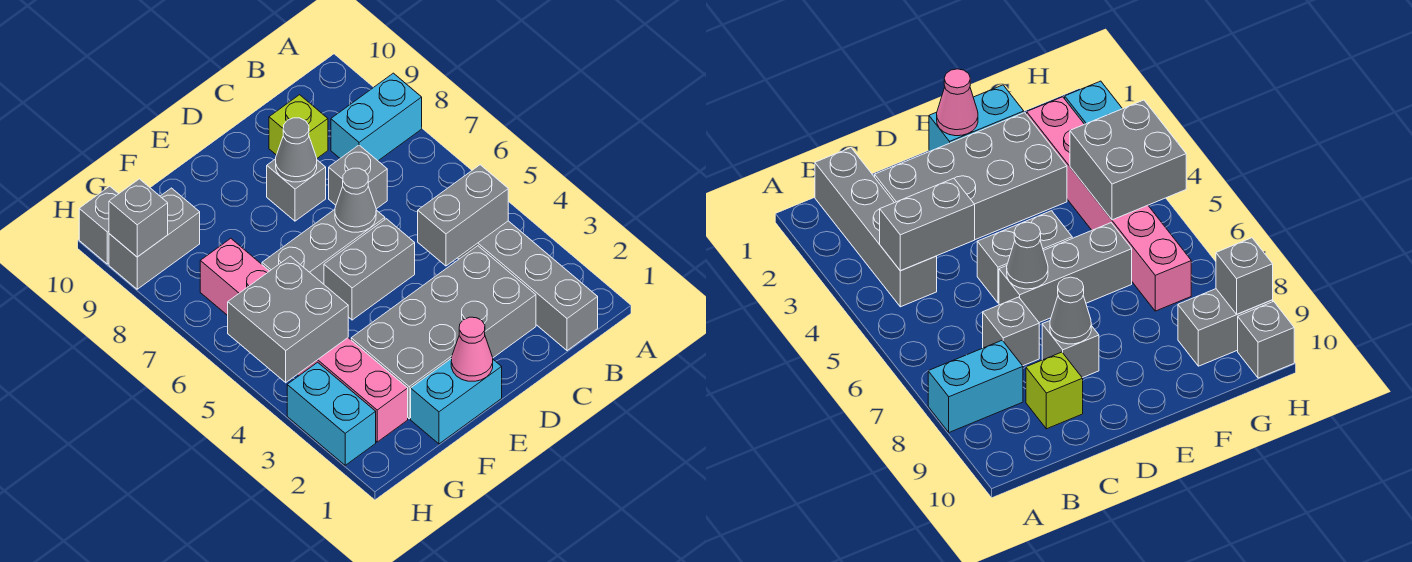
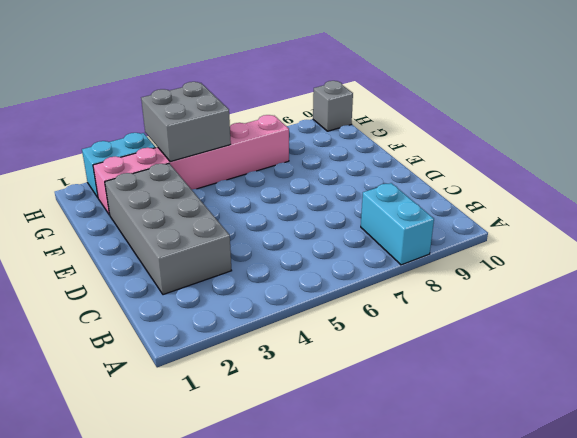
none -> grey brick B1:B4 level 1
none -> grey brick C7 level 1
none -> lime brick C9 level 1

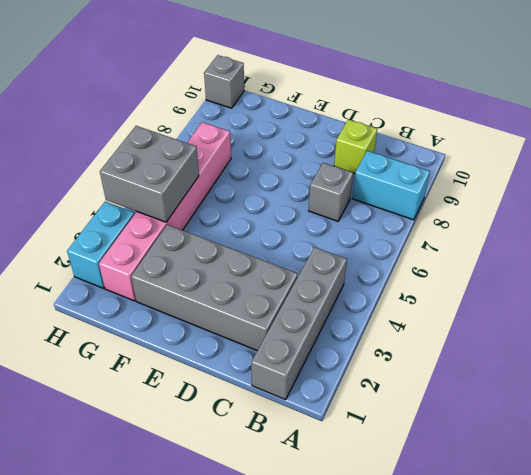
none -> grey brick D5:E5 level 1
none -> grey brick D6:F6 level 1
none -> grey brick D8 level 1

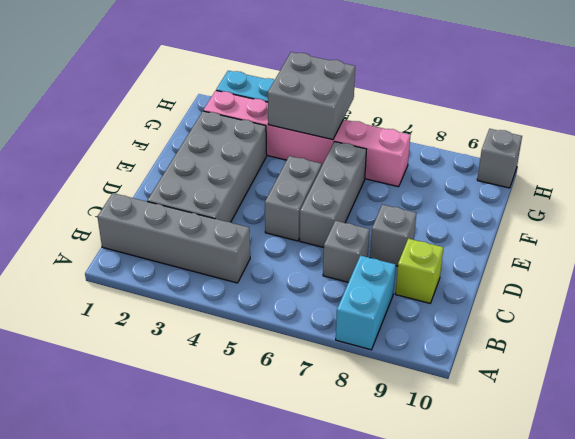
none -> cyan brick E1:F1 level 1
none -> grey brick G9:H9 level 1
none -> grey brick B4:C4 level 2

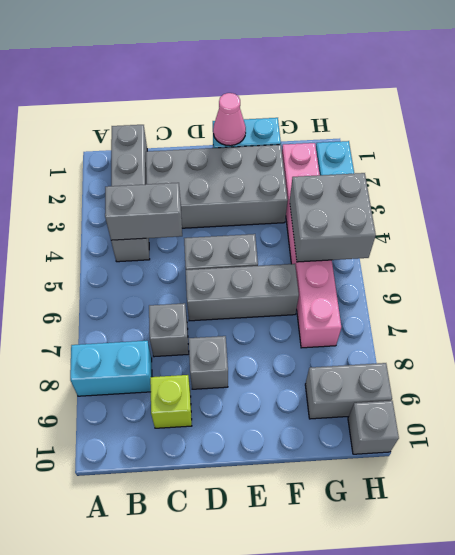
none -> grey cone D6 level 2
none -> grey cone D8 level 2
none -> grey brick H9 level 2

